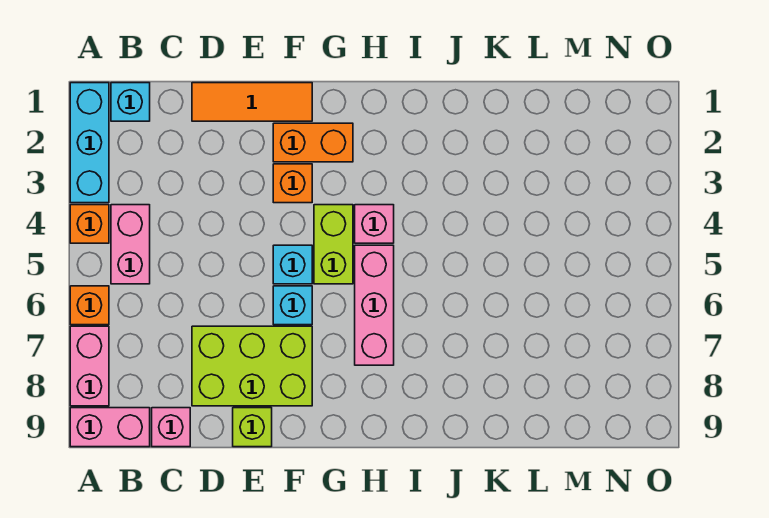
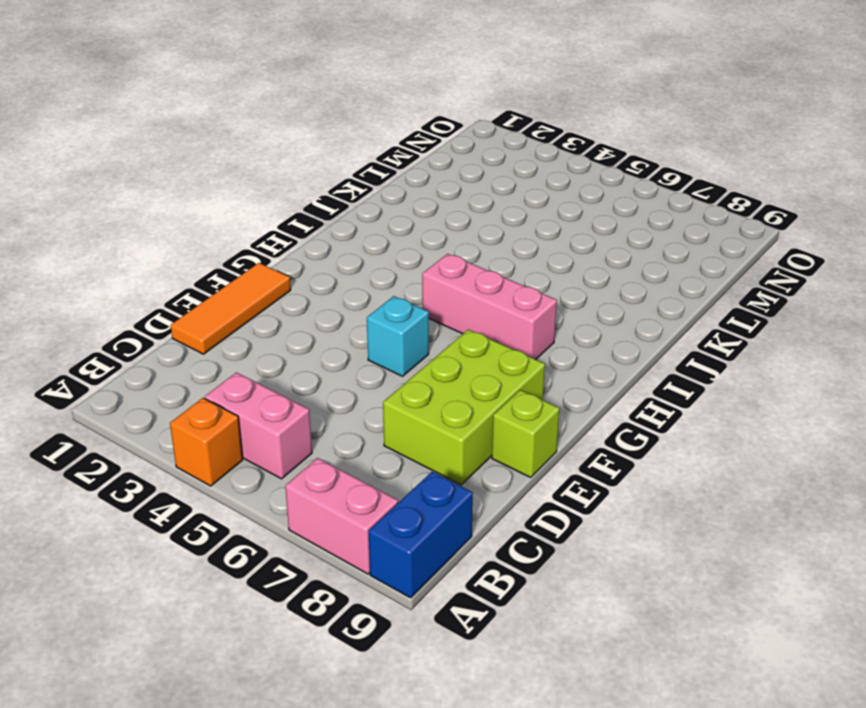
blue brick A9:B9 level 1 -> pink brick A9:B9 level 1
none -> cyan brick A1:A3 level 1
none -> orange brick A6 level 1
none -> cyan brick B1 level 1

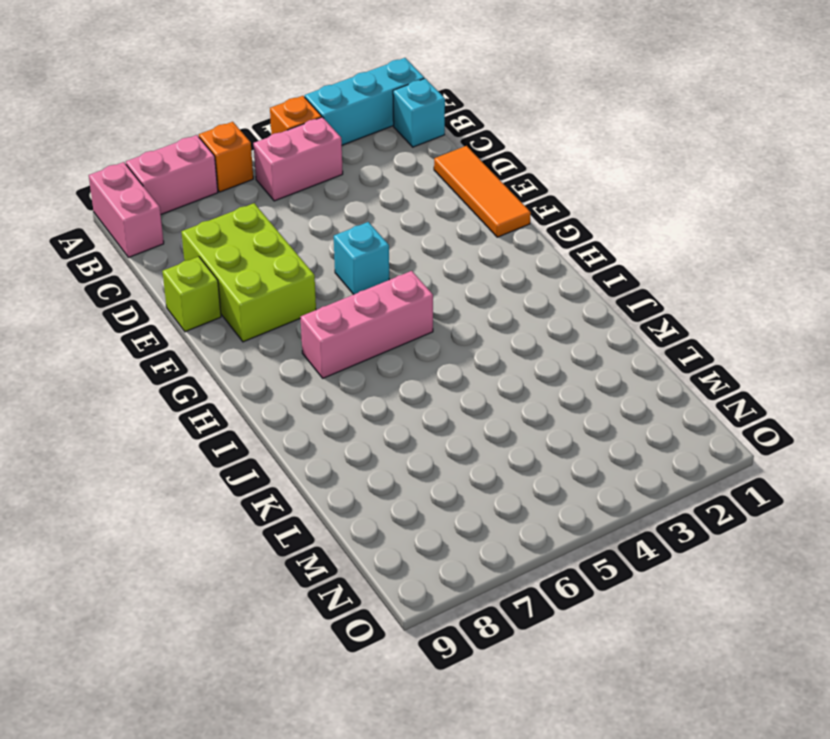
none -> pink brick C9 level 1
none -> orange brick F2:G2 level 1
none -> orange brick F3 level 1

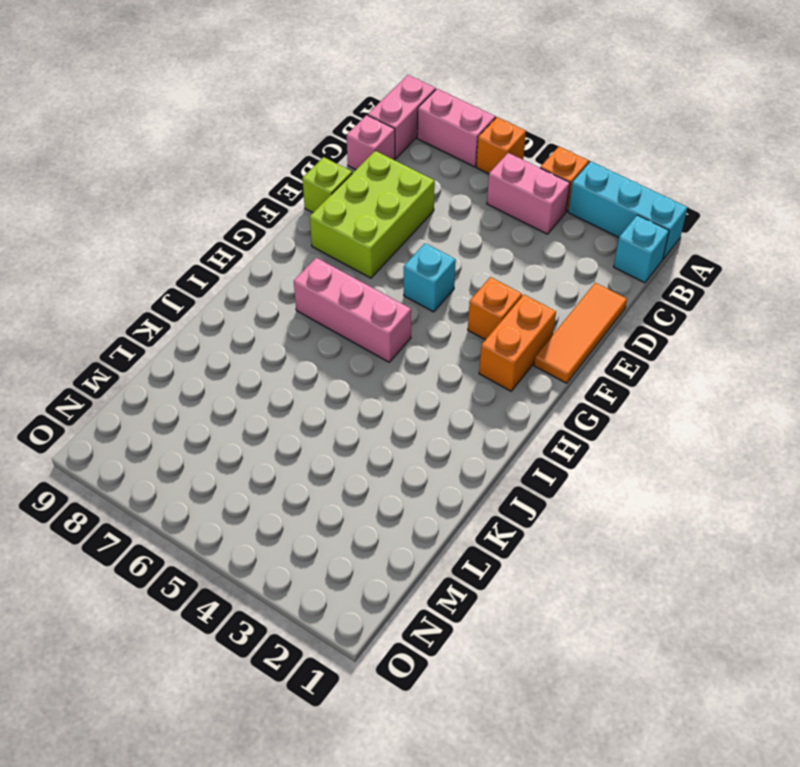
none -> cyan brick F6 level 1
none -> lime brick G4:G5 level 1
none -> pink brick H4 level 1

